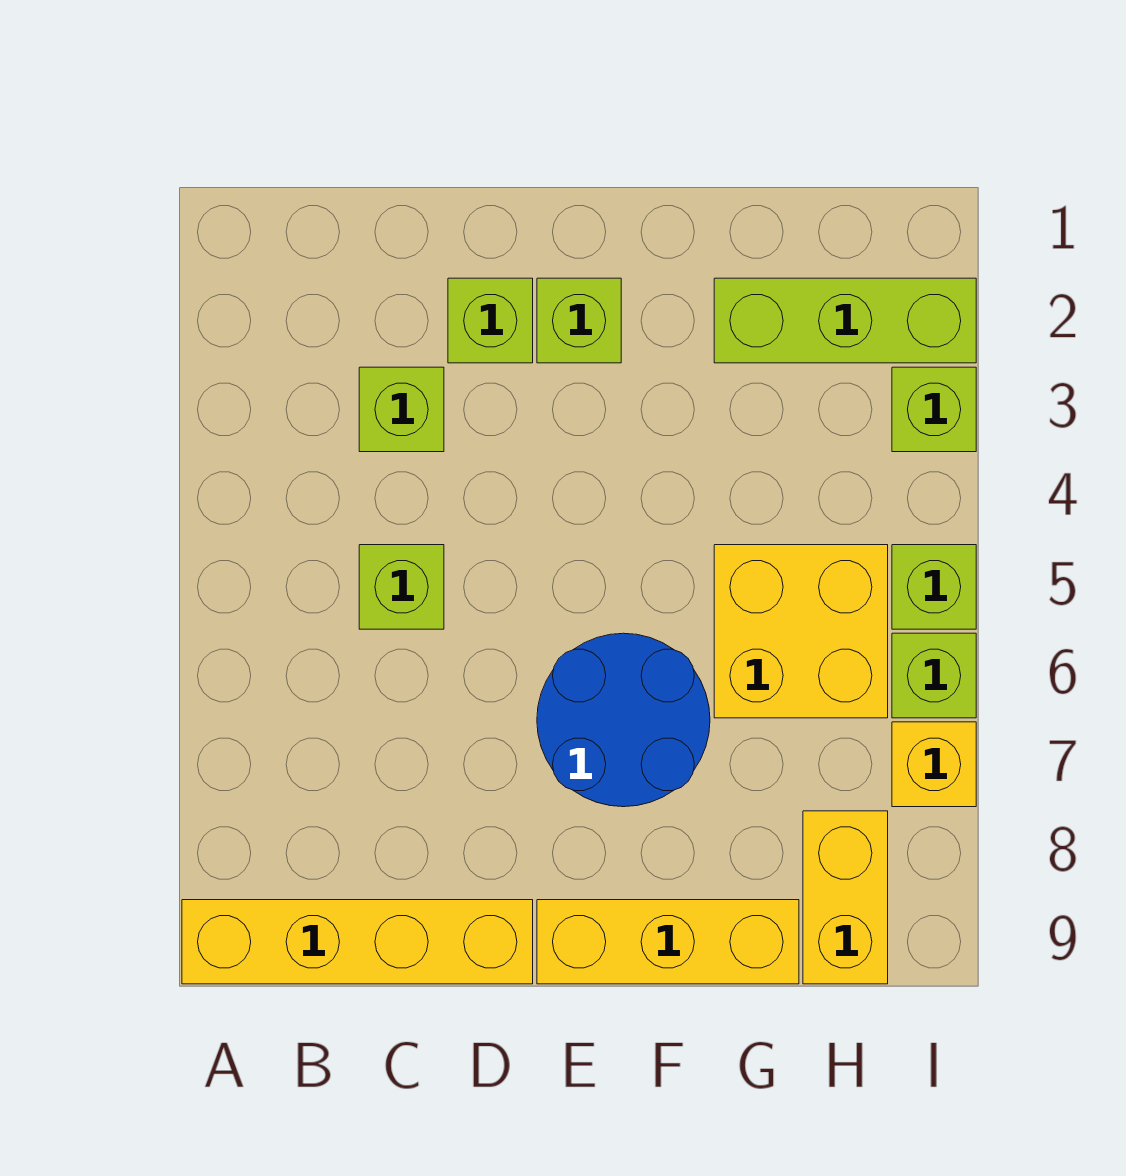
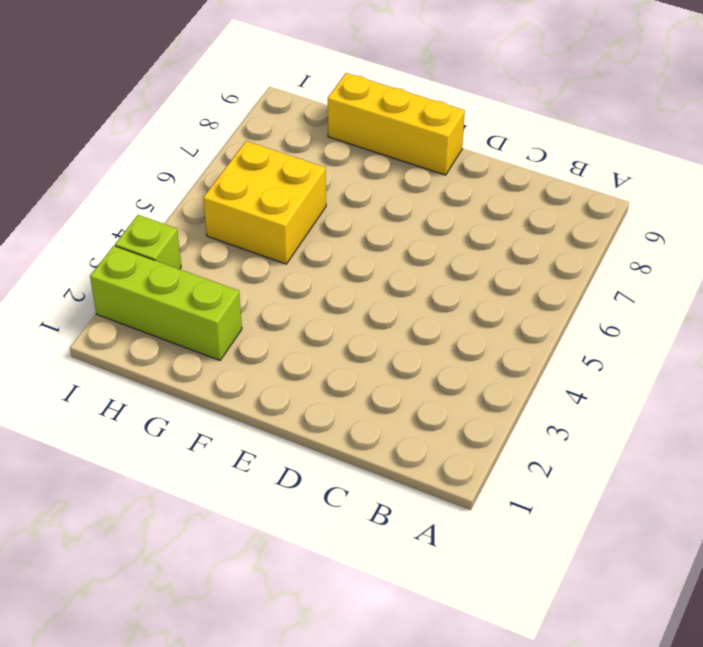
none -> yellow brick A9:D9 level 1
none -> lime brick C3 level 1
none -> lime brick C5 level 1

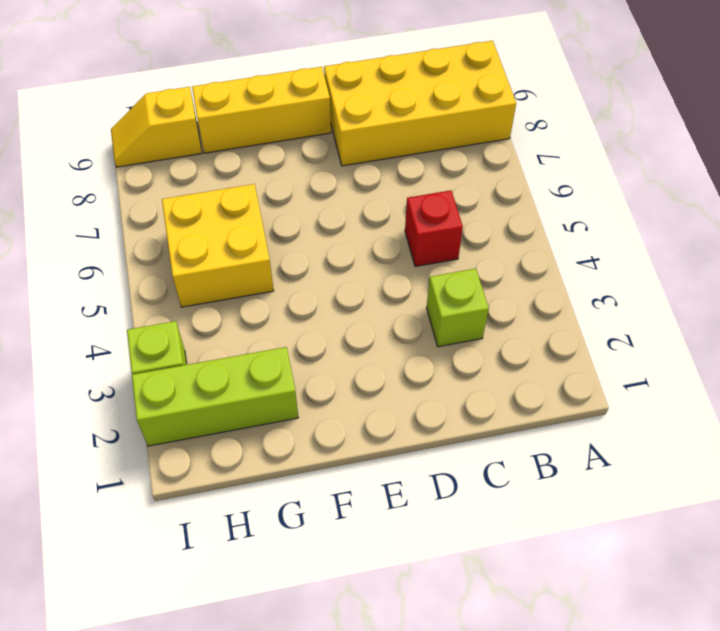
yellow brick A8:D9 level 1 -> yellow brick A9:D9 level 1
red brick C5 level 1 -> lime brick C5 level 1
yellow slope H9:I9 level 1 top H -> yellow brick H8:H9 level 1
none -> lime brick D2 level 1
none -> lime brick E2 level 1
none -> blue round brick E6:F7 level 1

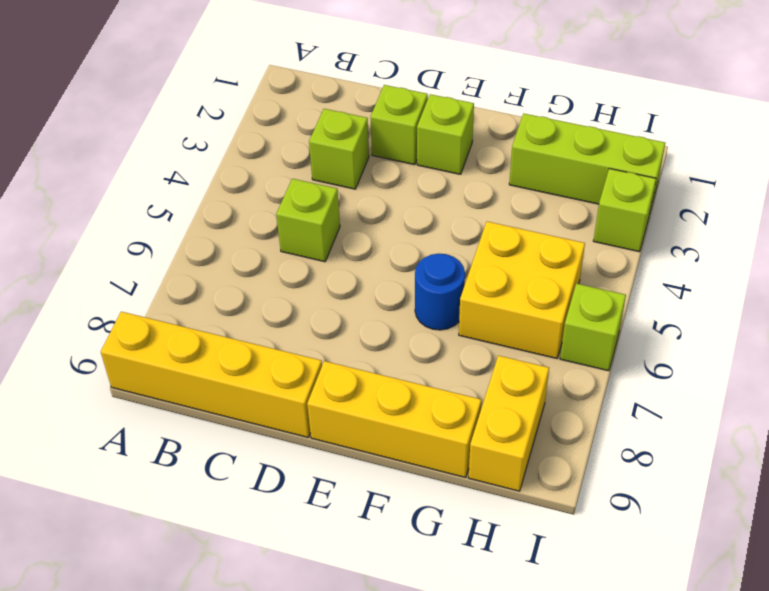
blue round brick F6 level 1 -> blue round brick E6:F7 level 1
none -> lime brick I5 level 1
none -> yellow brick I7 level 1

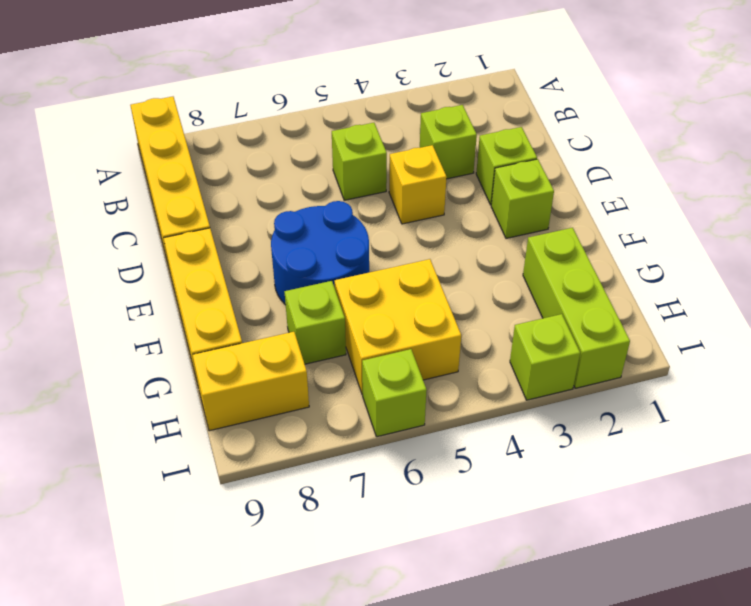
yellow brick D4 level 1 -> yellow brick I7 level 1
lime brick G7 level 1 -> lime brick I5 level 1

